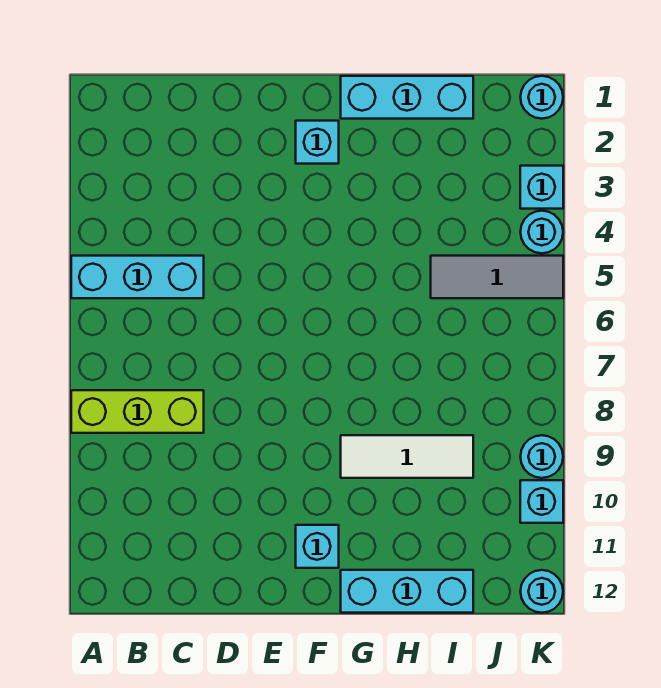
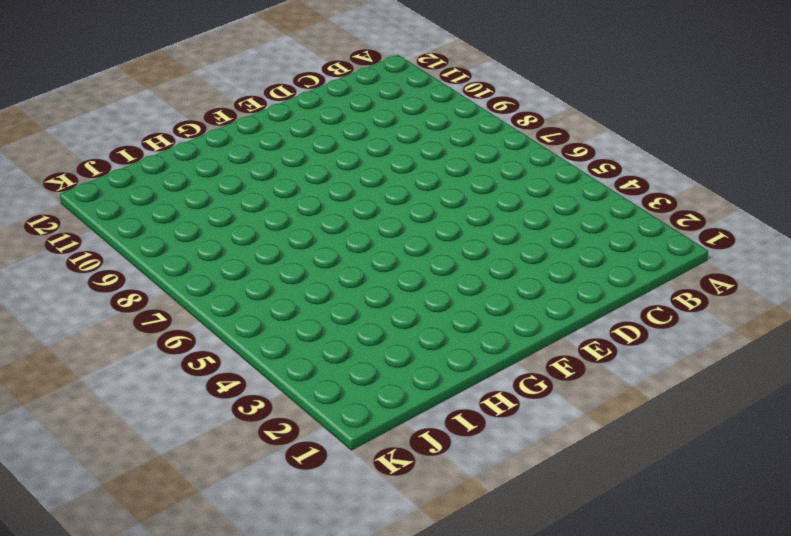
none -> cyan brick A5:C5 level 1
none -> lime brick A8:C8 level 1
none -> cyan brick F2 level 1

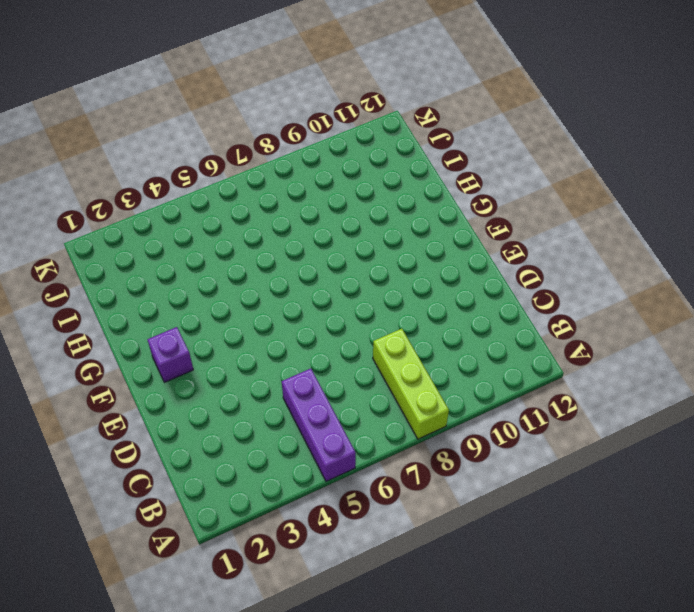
purple brick A5:C5 level 1 -> cyan brick A5:C5 level 1
purple brick F2 level 1 -> cyan brick F2 level 1
none -> cyan brick F11 level 1
none -> cyan brick G1:I1 level 1
none -> white tile G9:I9 level 1

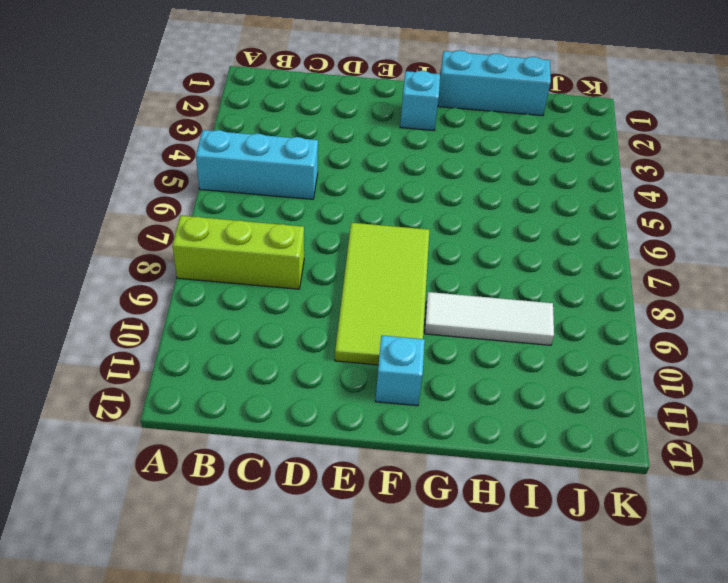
lime tile E7:F10 level 1 -> none
none -> cyan brick G12:I12 level 1
none -> grey tile I5:K5 level 1
none -> cyan round brick K1 level 1

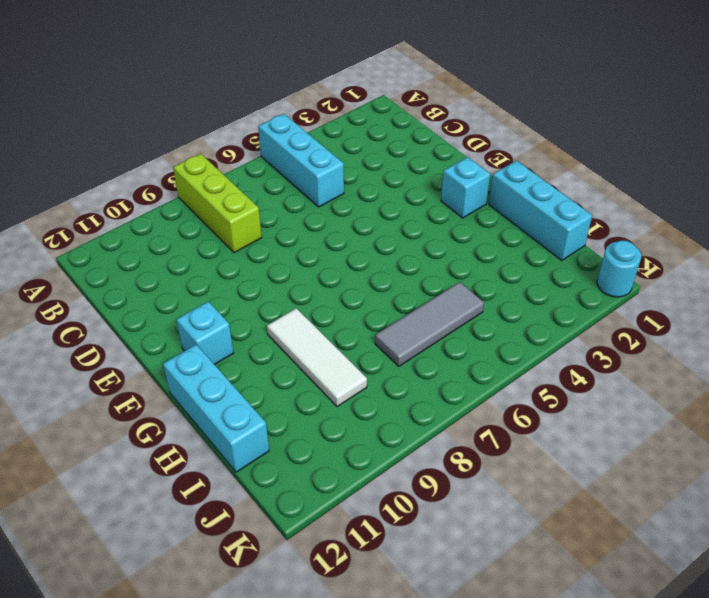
grey tile I5:I7 level 1 -> grey tile I5:K5 level 1
none -> cyan brick K3 level 1
none -> cyan round brick K4 level 1
none -> cyan round brick K9 level 1

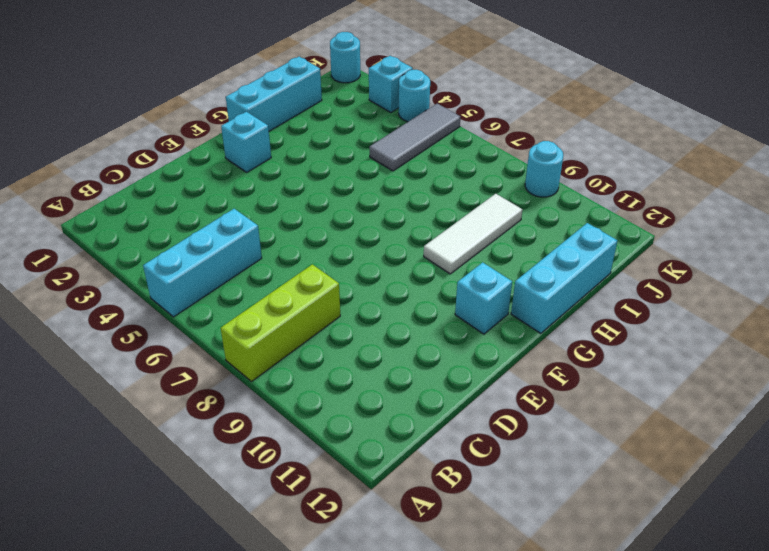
none -> cyan brick K10 level 1
none -> cyan round brick K12 level 1

